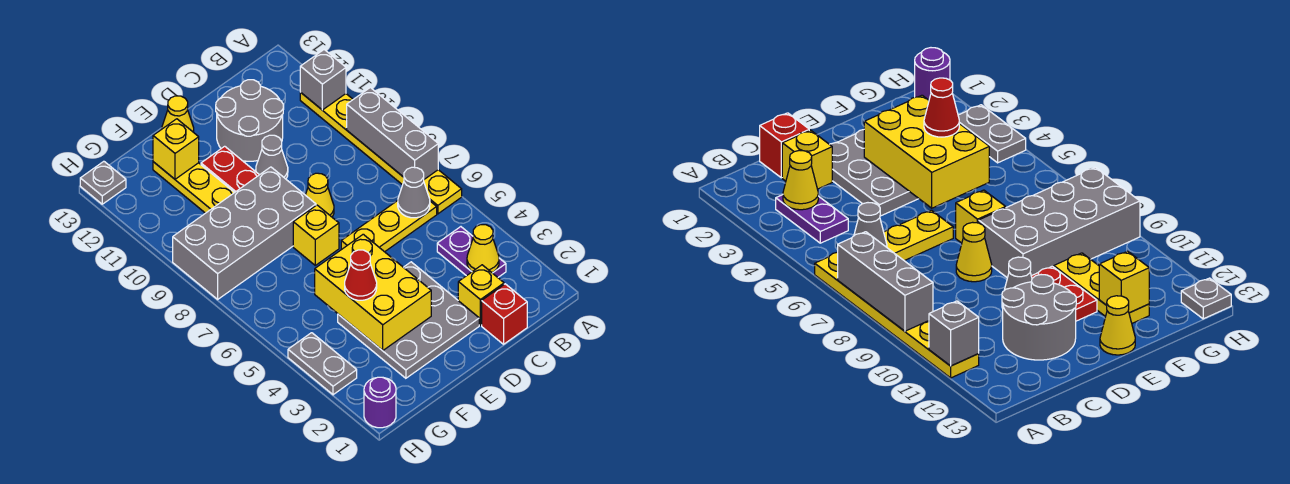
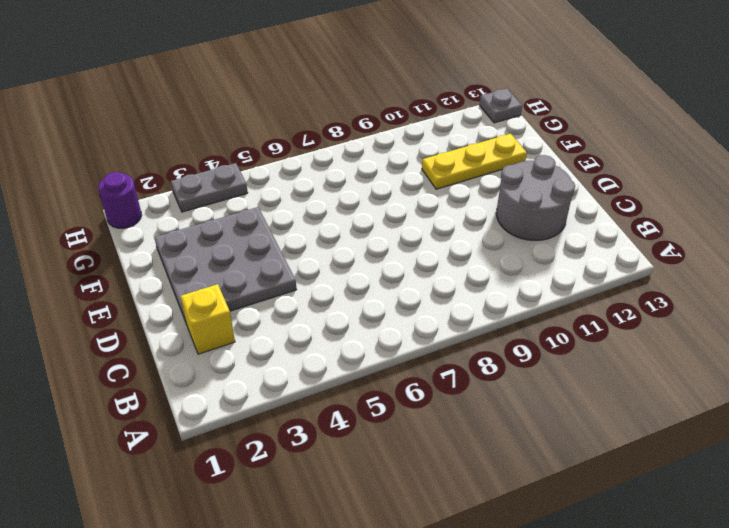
none -> yellow plate A6:A11 level 1
none -> purple plate B3:B4 level 1
none -> yellow plate B6:D6 level 1

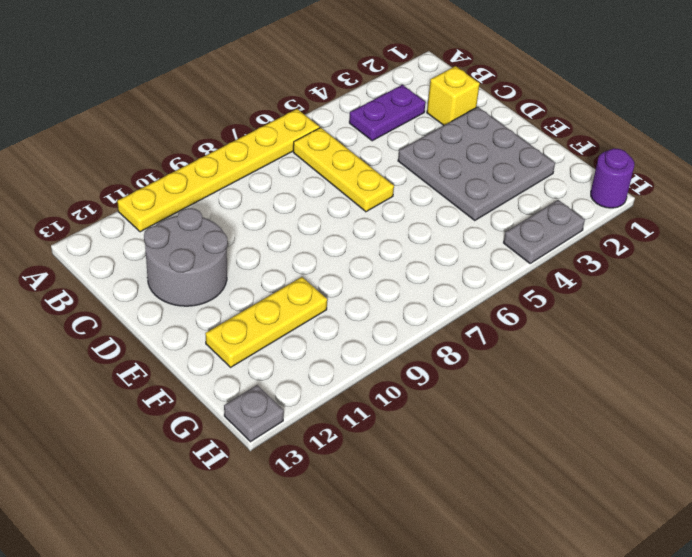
none -> red brick C1 level 1
none -> yellow cone D8 level 1
none -> grey cone D10 level 1

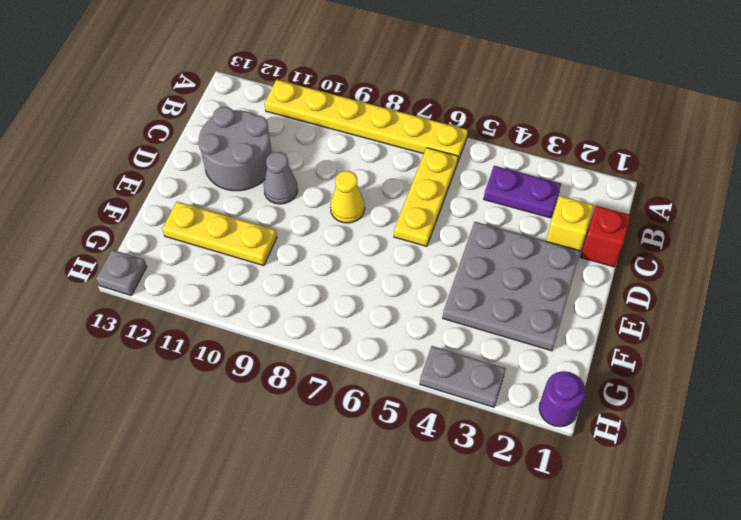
none -> yellow brick E7 level 1
none -> grey brick E8:H9 level 1
none -> red plate E10:E11 level 1

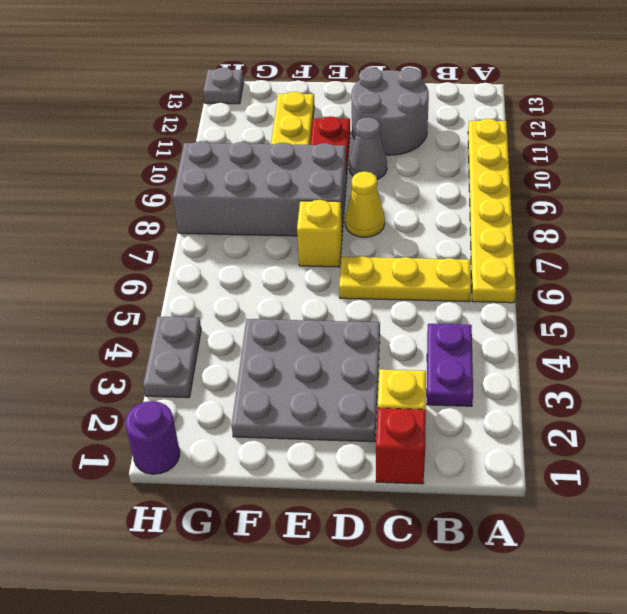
none -> yellow cone E13 level 1
none -> grey brick A7:A9 level 2
none -> grey brick A11 level 2

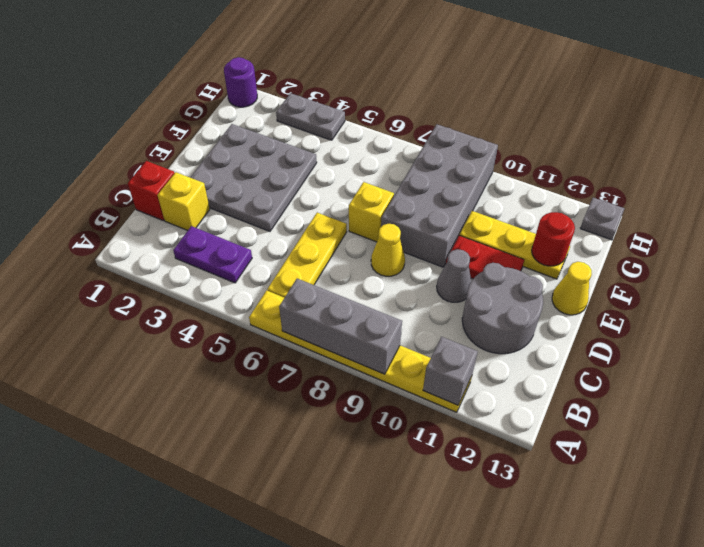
red round brick F12 level 2 -> yellow brick F12 level 2
none -> yellow cone B3 level 2
none -> grey cone B6 level 2
none -> yellow brick E3:F5 level 2

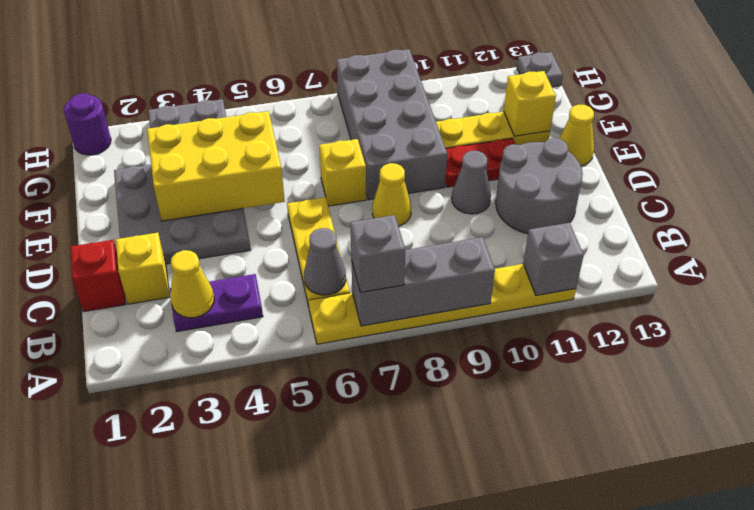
grey brick A7 level 3 -> none
none -> red cone F4 level 3

